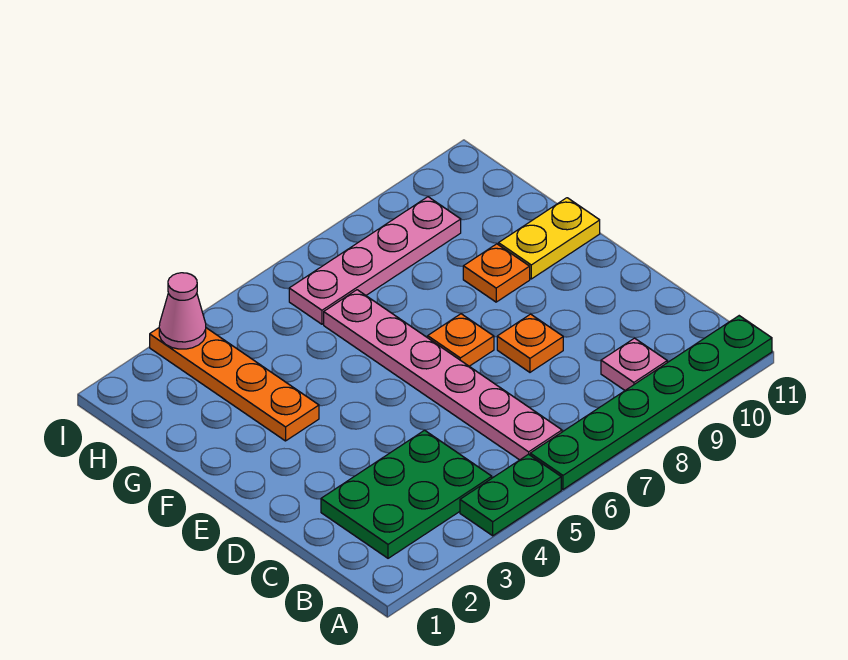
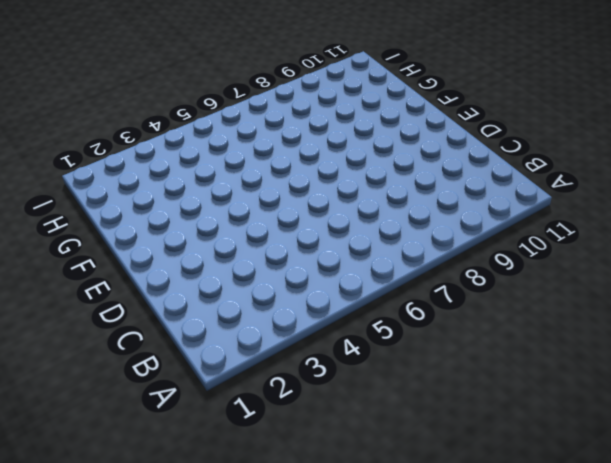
none -> green plate A4:A5 level 1
none -> green plate A6:A11 level 1
none -> green plate B2:C4 level 1

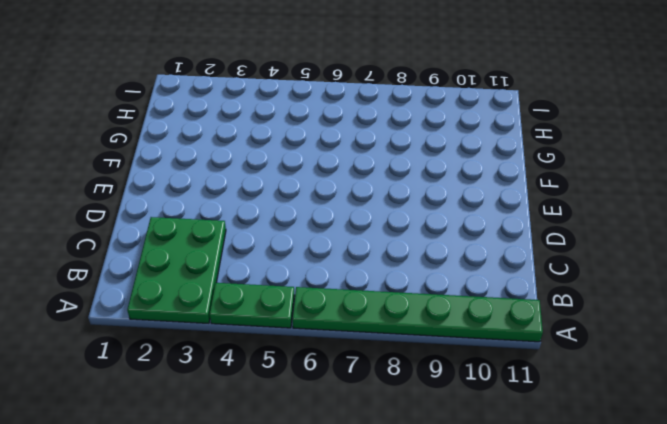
green plate A2:C3 level 1 -> green plate B2:C4 level 1
none -> pink plate B6:G6 level 1
none -> pink plate B9 level 1
none -> orange plate D8 level 1

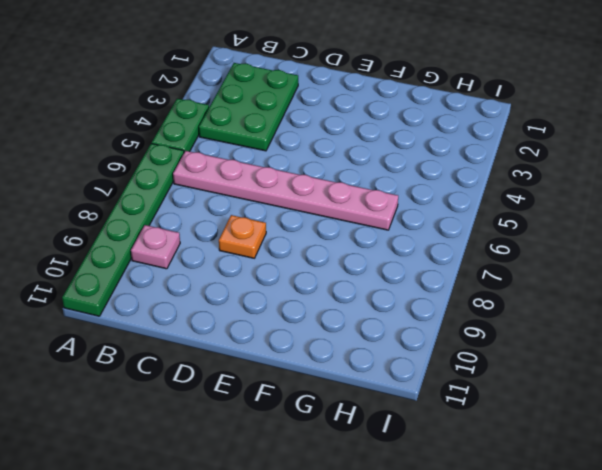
none -> orange plate E7 level 1
none -> orange plate F3:I3 level 1
none -> orange plate F9 level 1

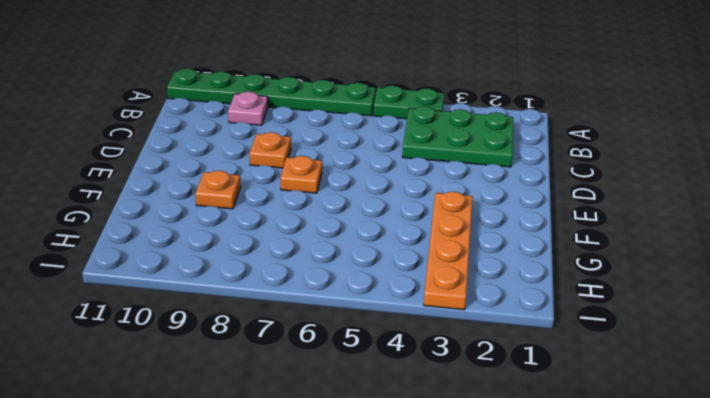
none -> pink plate B6:G6 level 1
none -> yellow plate F10:F11 level 1
none -> pink plate H6:H9 level 1

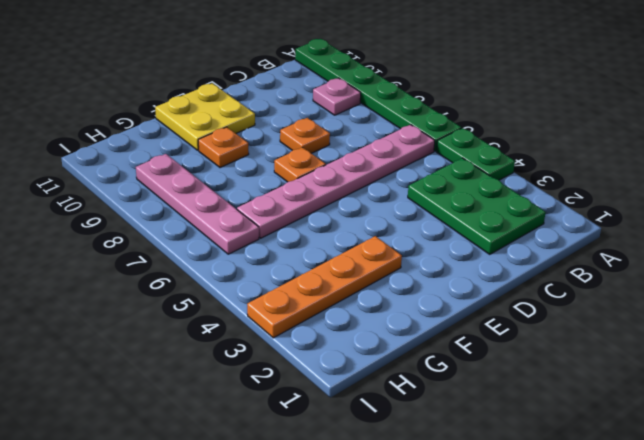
yellow plate E10:F11 level 1 -> yellow plate F10:F11 level 1
none -> pink cone I3 level 2

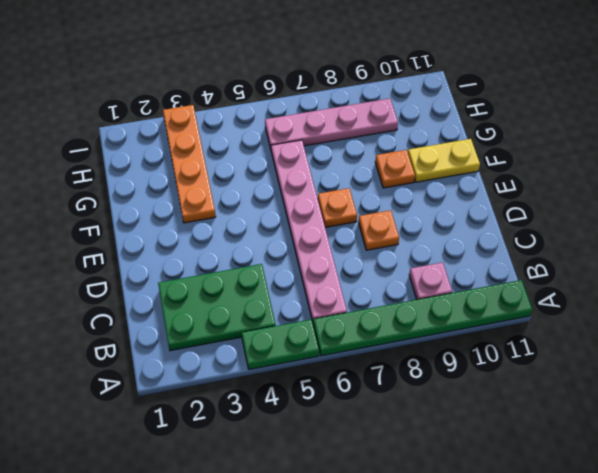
none -> pink cone I3 level 2

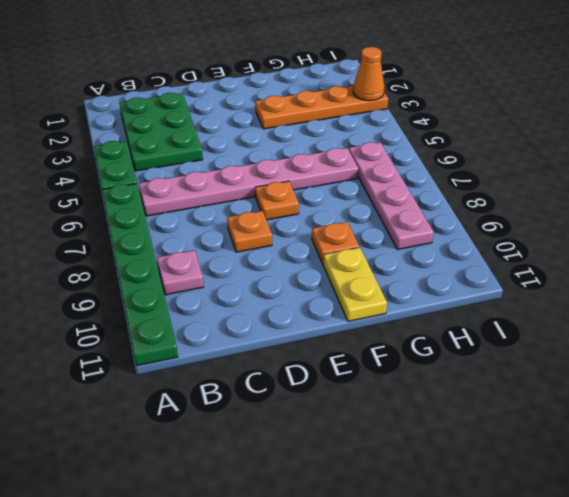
orange cone I3 level 2 -> pink cone I3 level 2

